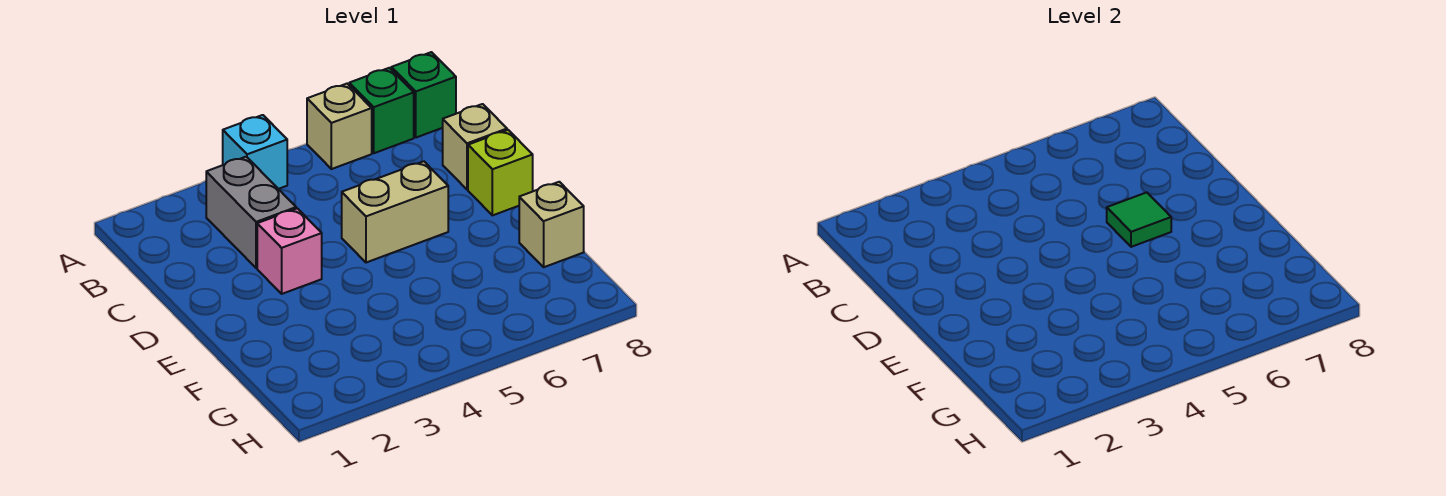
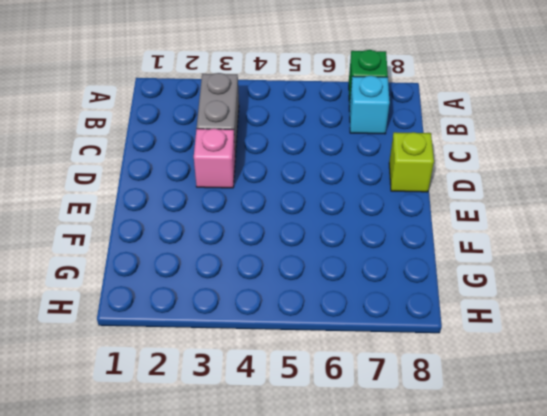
cyan brick B7 level 1 -> cyan brick A4 level 1
none -> tan brick A6 level 1
none -> green brick A8 level 1

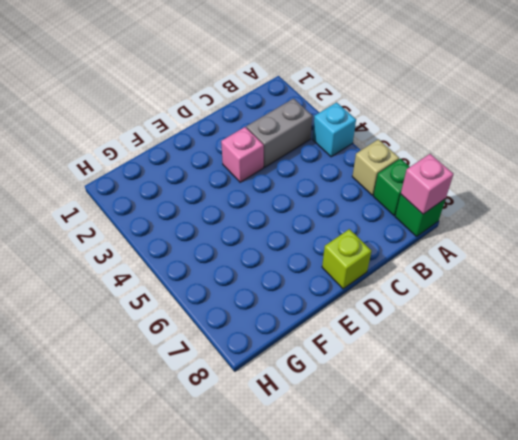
pink brick A8 level 2 -> none
none -> tan brick C8 level 1
none -> tan brick D5:D6 level 1

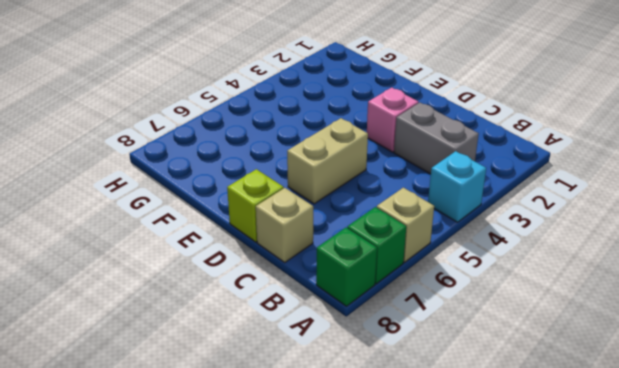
none -> tan brick F8 level 1
none -> green tile D6 level 2

